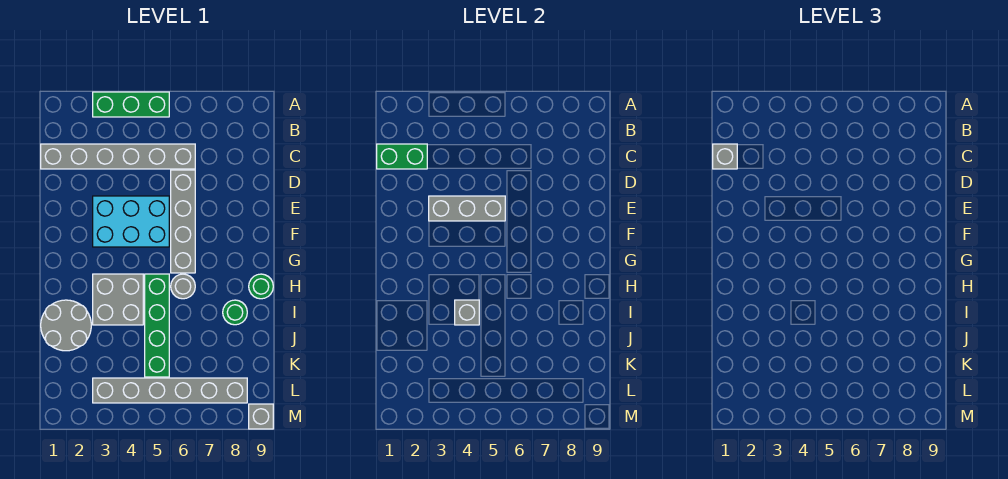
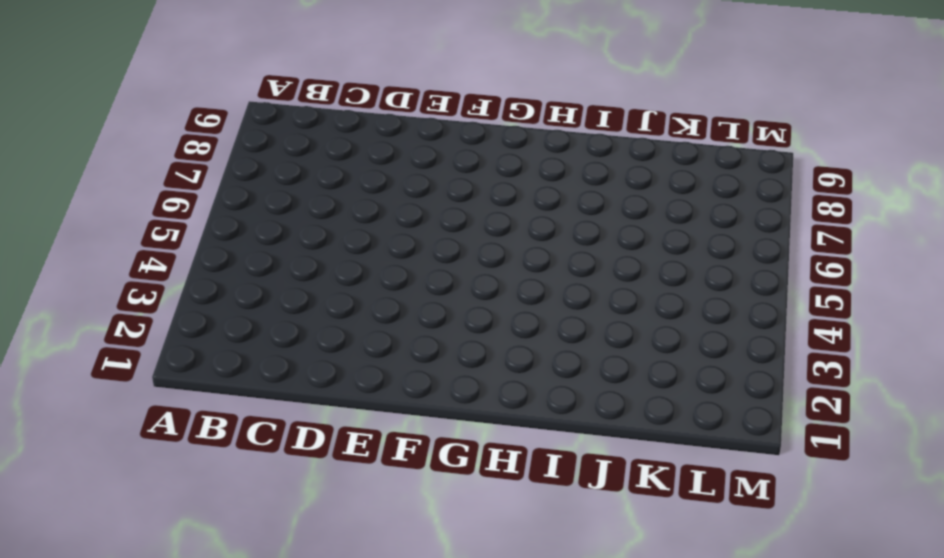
none -> green brick A3:A5 level 1
none -> grey brick C1:C6 level 1
none -> grey brick D6:G6 level 1

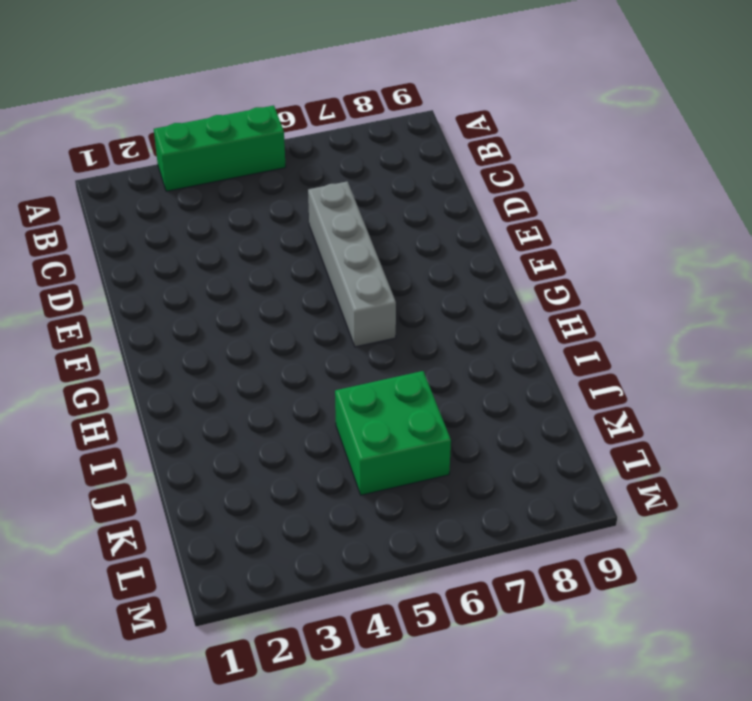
green brick J5:K6 level 1 -> green brick H5:K5 level 1
none -> grey brick C1:C6 level 1
none -> cyan brick E3:F5 level 1
none -> grey brick H3:I4 level 1

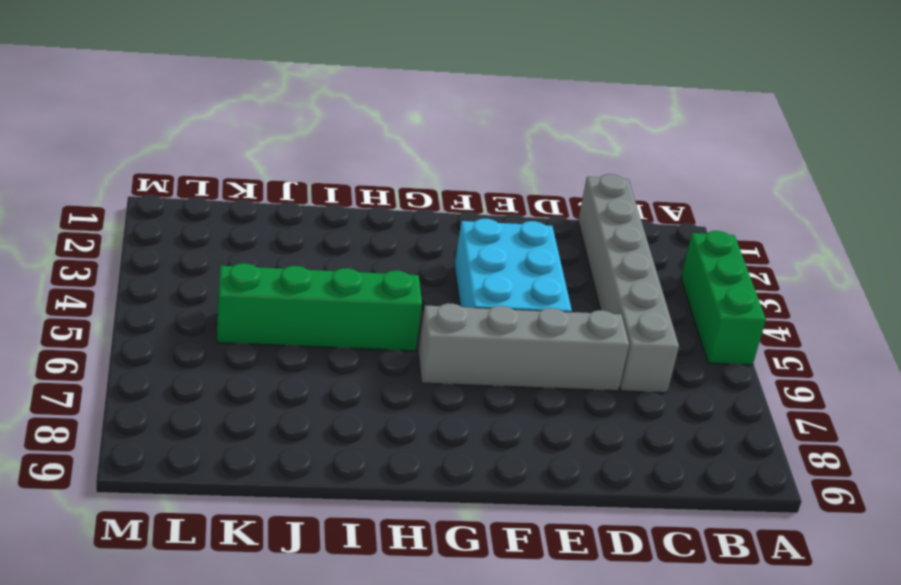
none -> grey brick H3:I4 level 1
none -> grey round brick H6 level 1
none -> green round brick H9 level 1

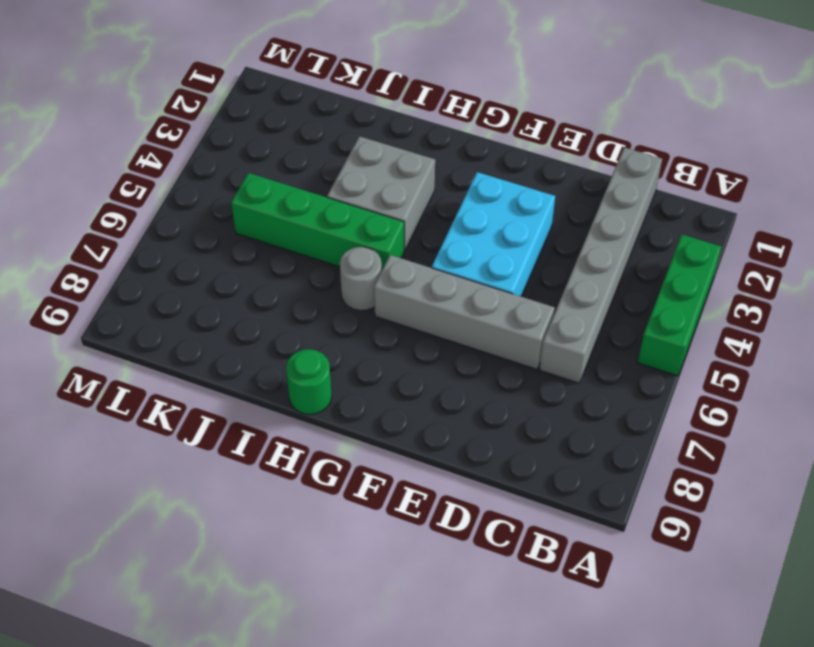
none -> grey round brick I1:J2 level 1
none -> green round brick I8 level 1
none -> grey brick L3:L8 level 1

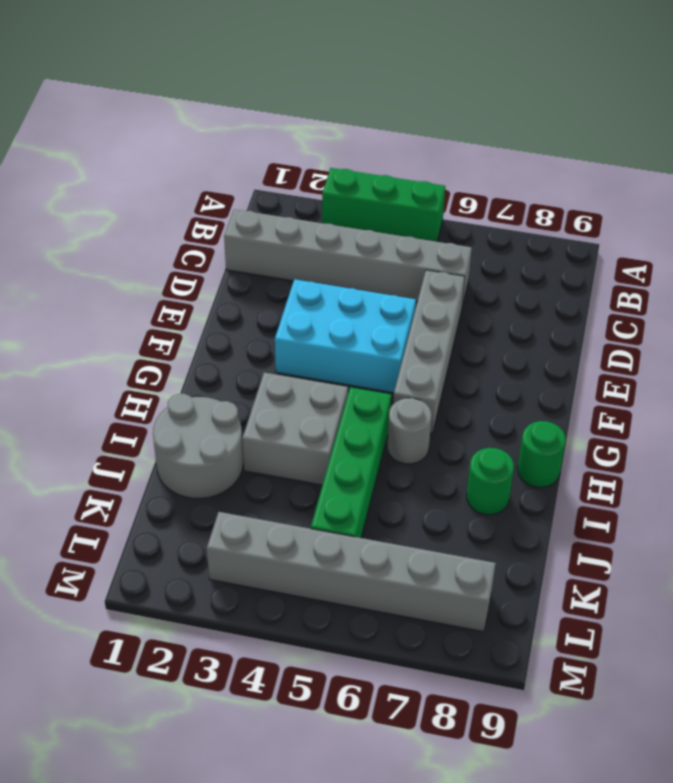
none -> grey brick M9 level 1
none -> green brick C1:C2 level 2
none -> grey brick E3:E5 level 2

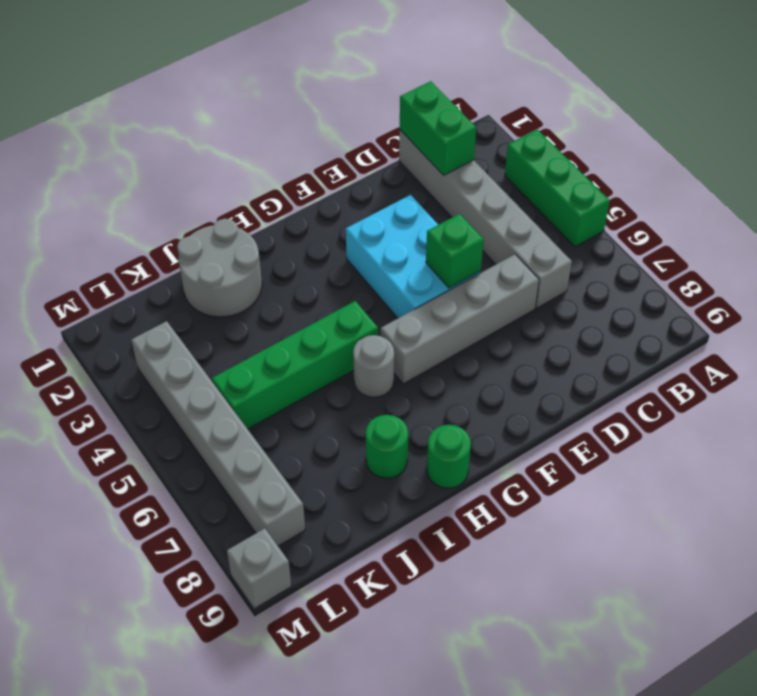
green brick E5 level 2 -> grey brick E3:E5 level 2
none -> grey brick H3:I4 level 1
none -> grey brick I4 level 2
none -> grey brick C1 level 3

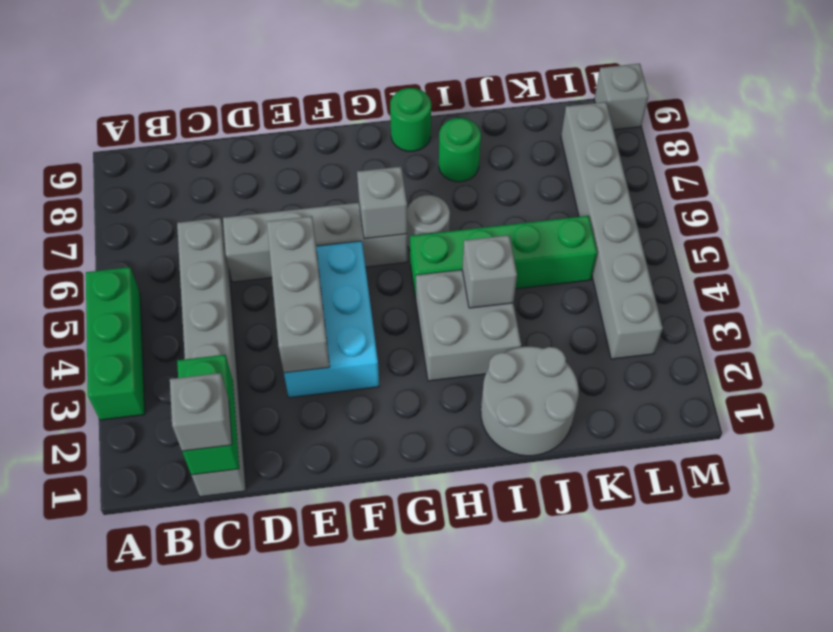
grey brick G6 level 2 -> none

